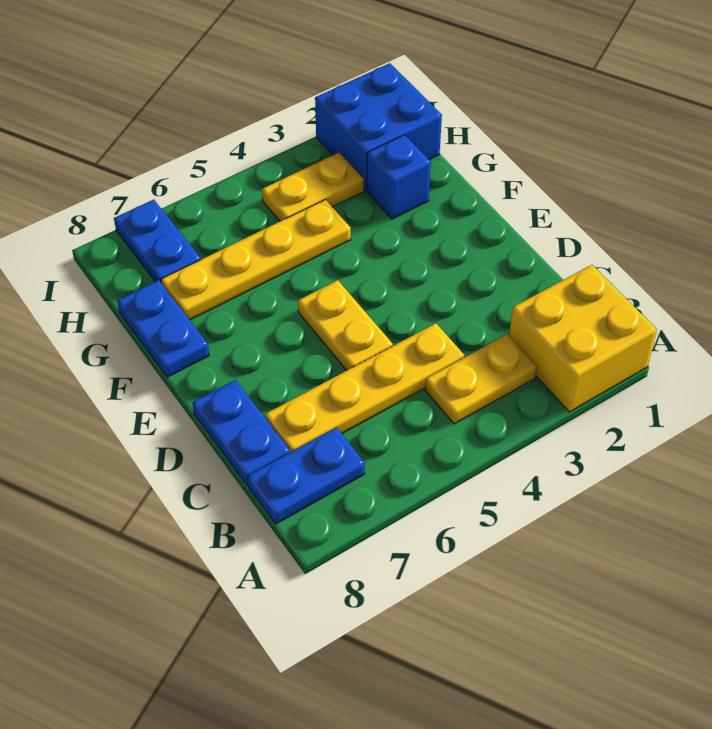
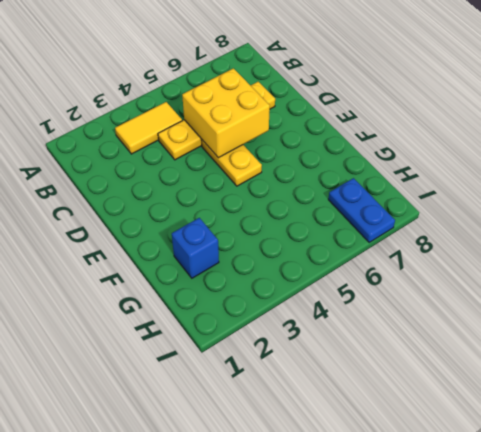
yellow tile B3:B4 level 1 -> yellow plate B3:B4 level 1
yellow brick C5:D6 level 2 -> yellow brick A1:B2 level 1
none -> blue plate B7:B8 level 1
none -> blue plate C8:D8 level 1
none -> blue plate F8:G8 level 1

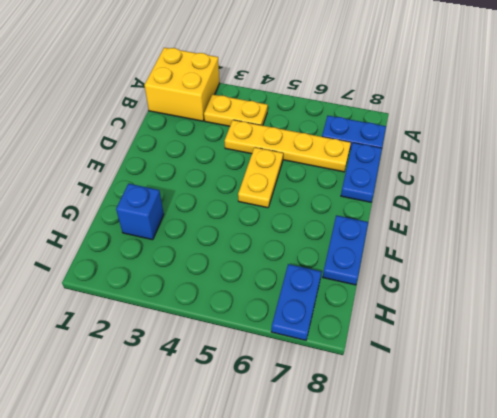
none -> yellow plate G4:G7 level 1
none -> blue brick H1:I2 level 1
none -> yellow plate H3:H4 level 1

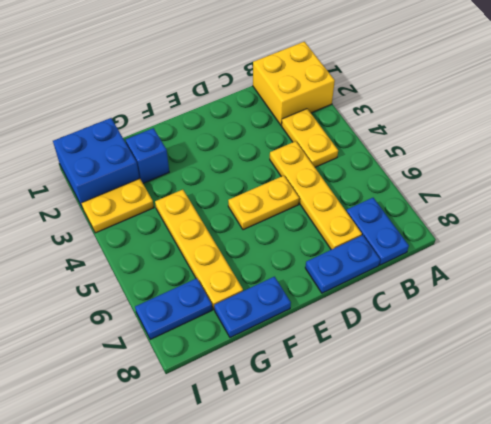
yellow plate H3:I3 level 1 -> yellow plate H3:H4 level 1

